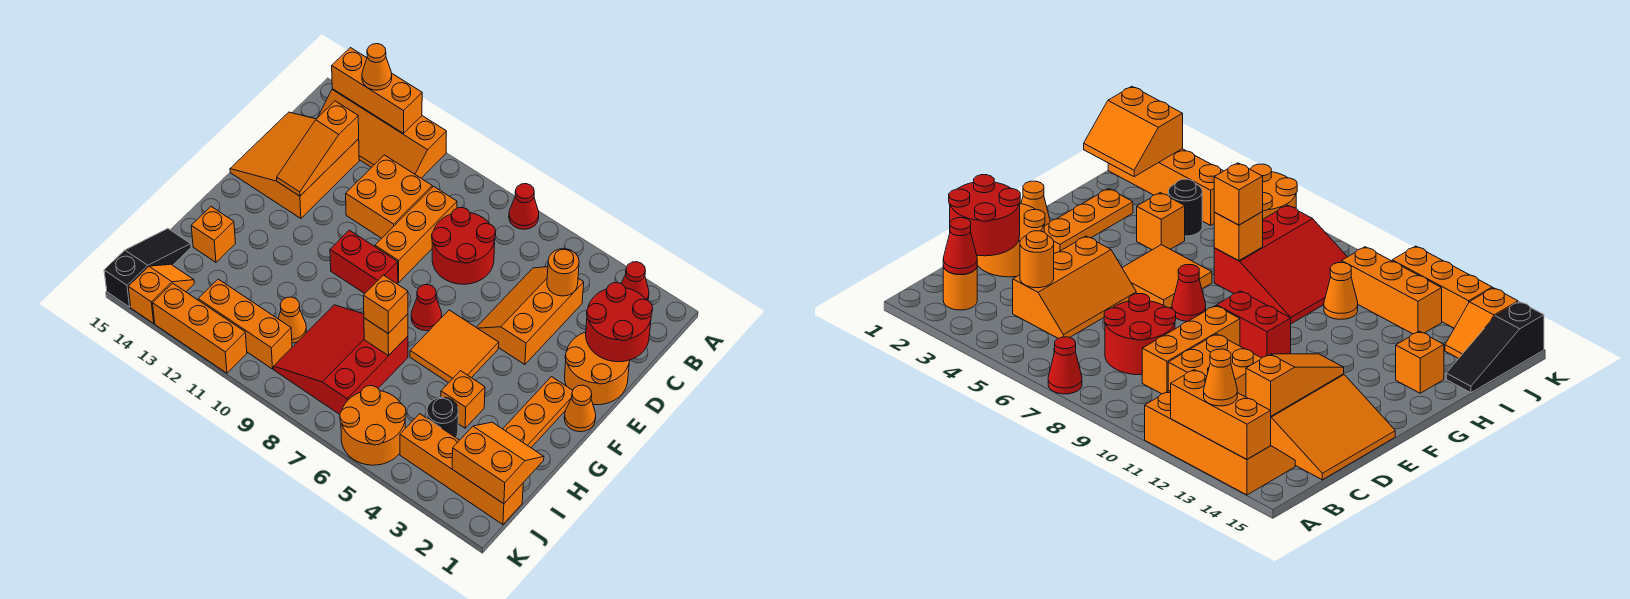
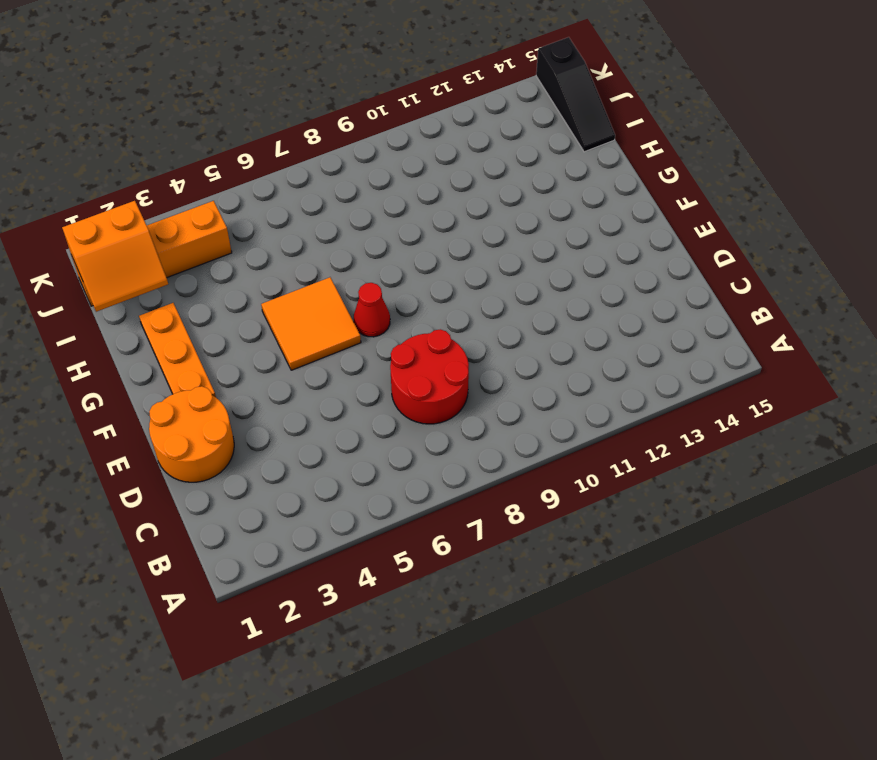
none -> red cone A7 level 1
none -> orange slope A11:B14 level 1 top A
none -> orange round brick B2 level 1
none -> orange slope C4:E5 level 1 top 4

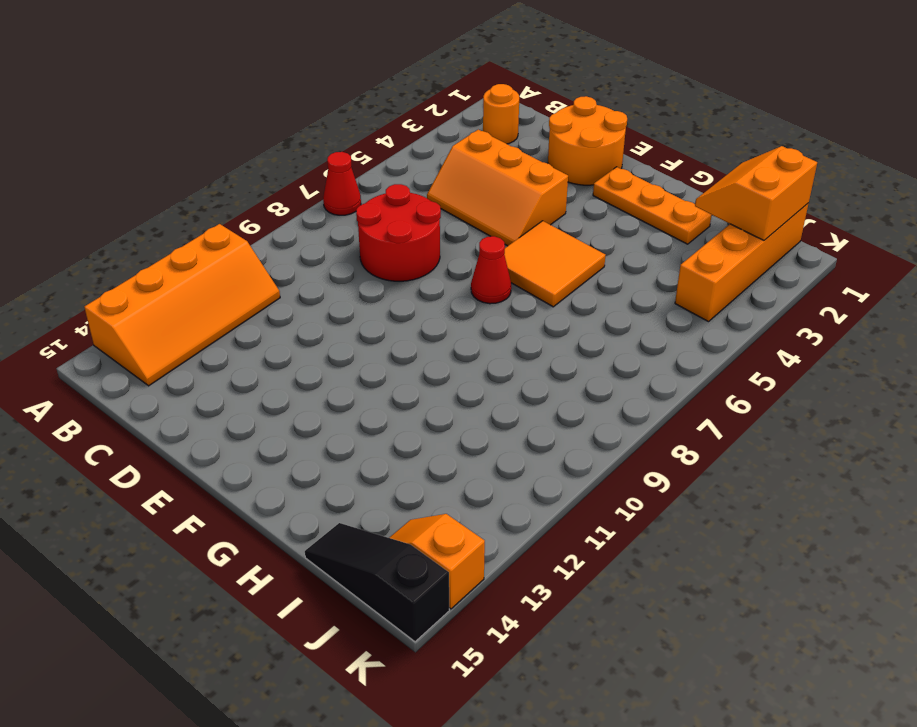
none -> orange brick C9:E9 level 1
none -> orange brick C10:D11 level 1
none -> orange slope C13:E15 level 1 top 13
none -> orange cone F1 level 1

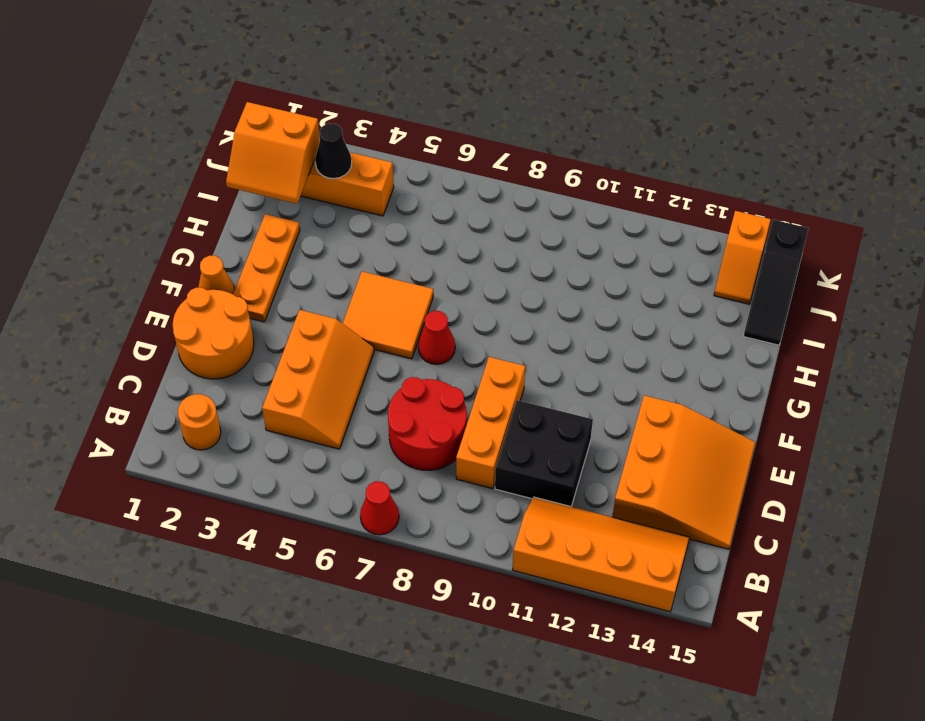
black brick C10:D11 level 1 -> orange brick C10:D11 level 1
black cone J3 level 2 -> none
none -> red brick F9:F10 level 1
none -> orange brick H4 level 1
none -> red slope H7:J9 level 1 top 7
none -> orange brick H14 level 1

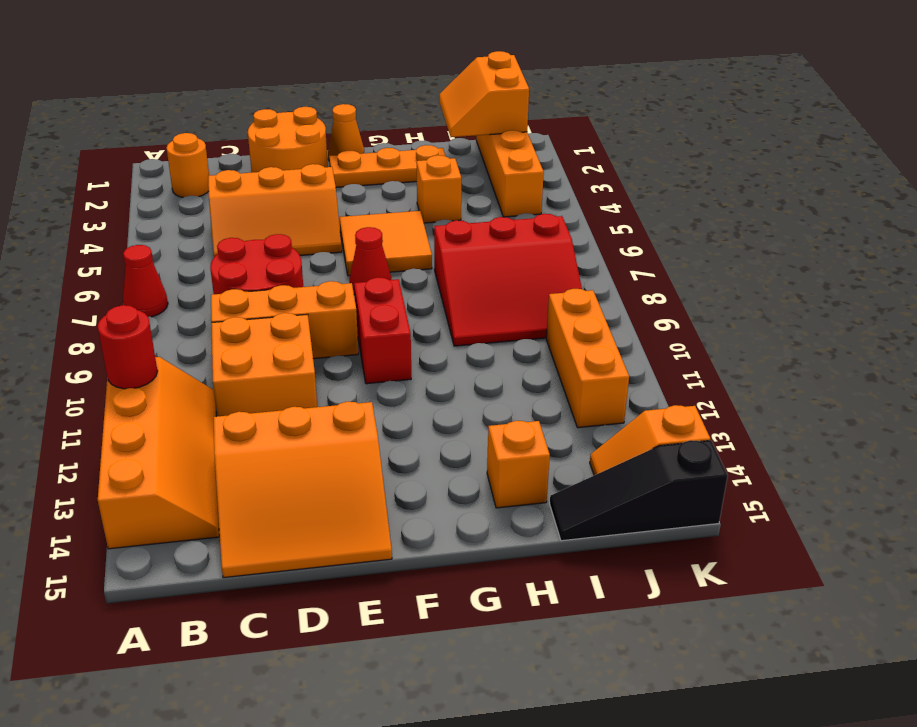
red round brick A11 level 2 -> none
none -> black round brick I4 level 1
none -> orange cone I10 level 1
none -> orange round brick J5:K6 level 1
none -> orange brick K11:K13 level 1

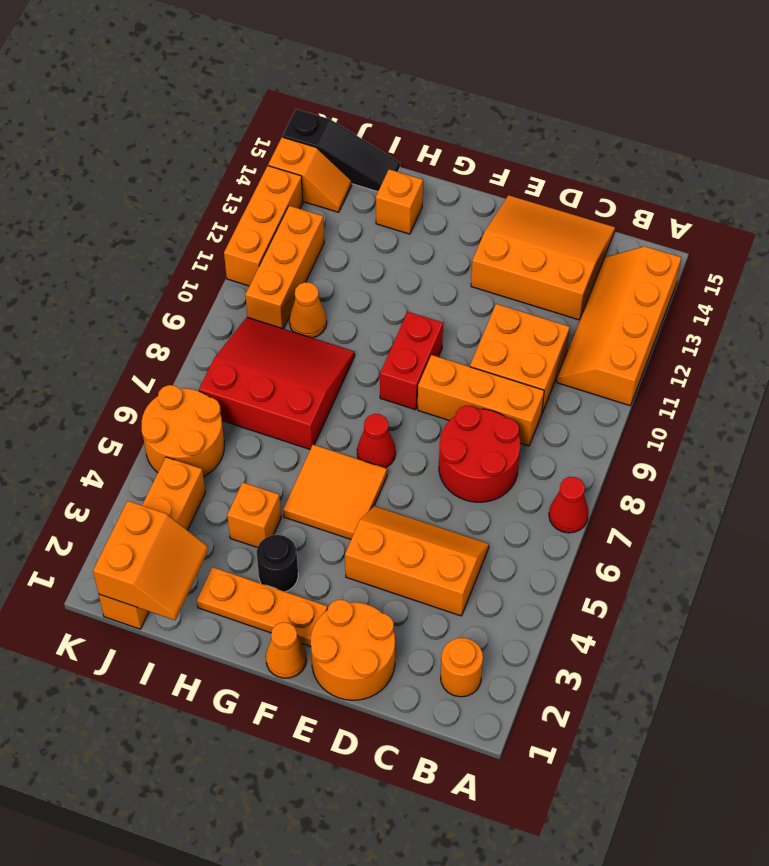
black round brick G3 level 1 -> black round brick I4 level 1
none -> orange brick A12:A14 level 2
none -> red cone B2 level 2
none -> red round brick C1:D2 level 2
none -> orange round brick C4 level 2

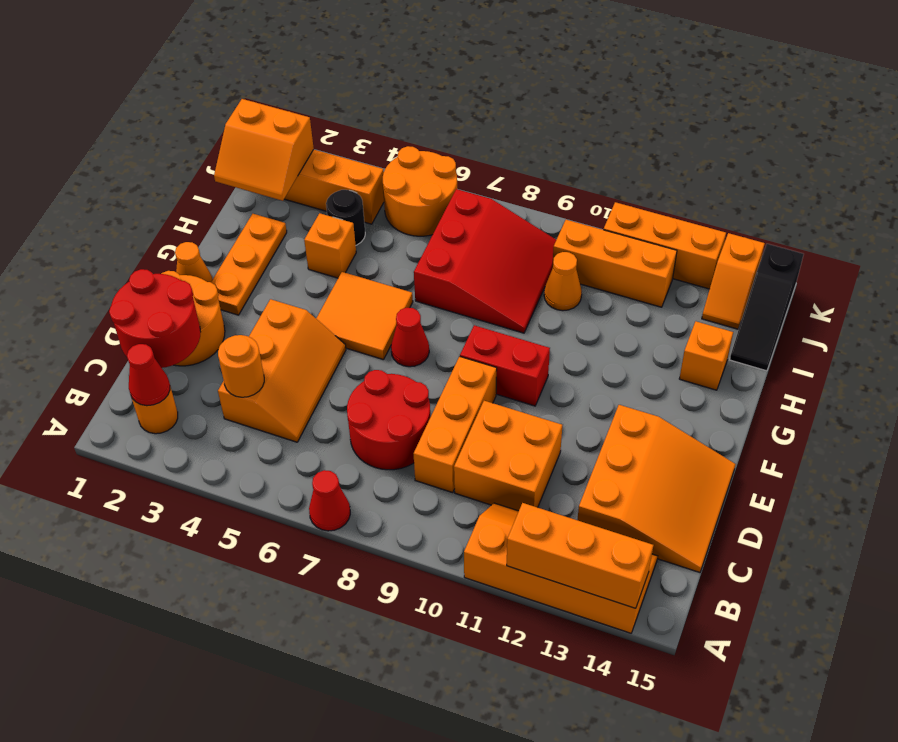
none -> orange slope C13:E13 level 2 top C
none -> orange brick H7 level 2
none -> orange cone A13 level 3
none -> orange brick H7 level 3

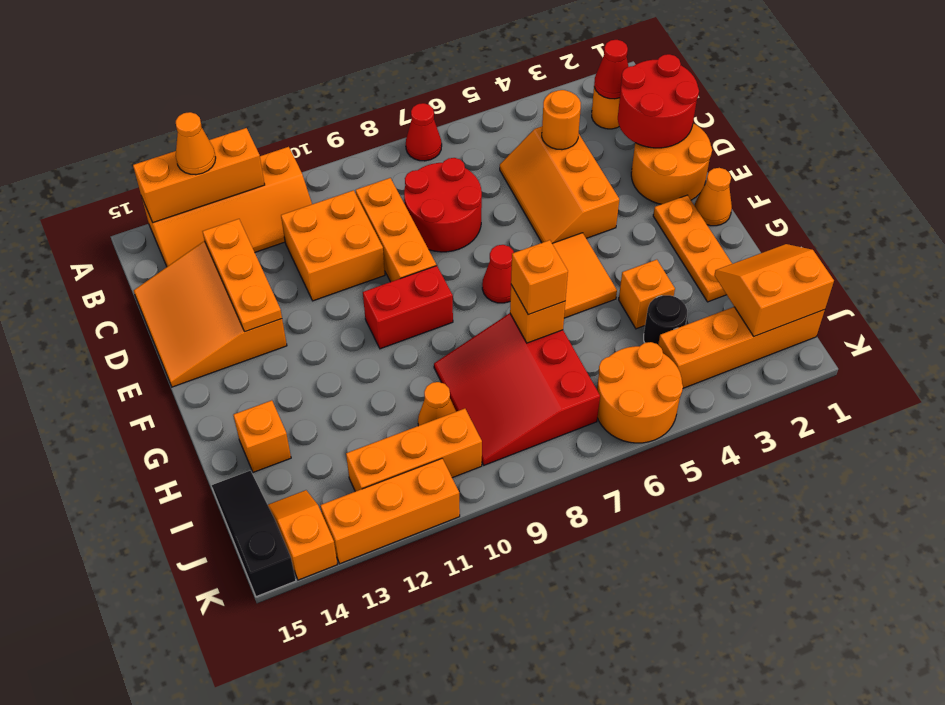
orange plate C13:E13 level 2 -> orange slope C13:E13 level 2 top C

